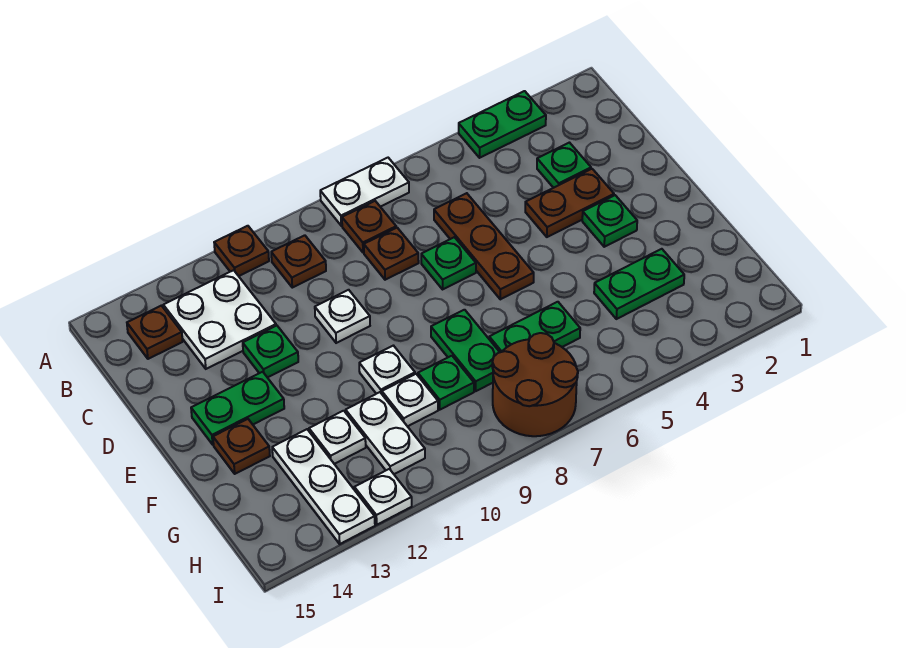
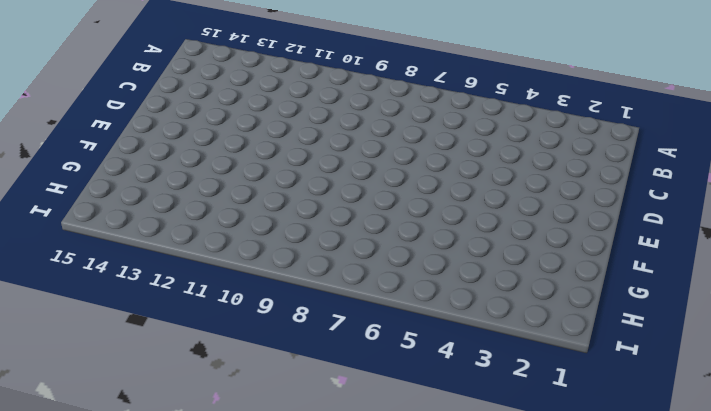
none -> green plate A3:A4 level 1
none -> white plate A7:A8 level 1
none -> brown plate A11 level 1

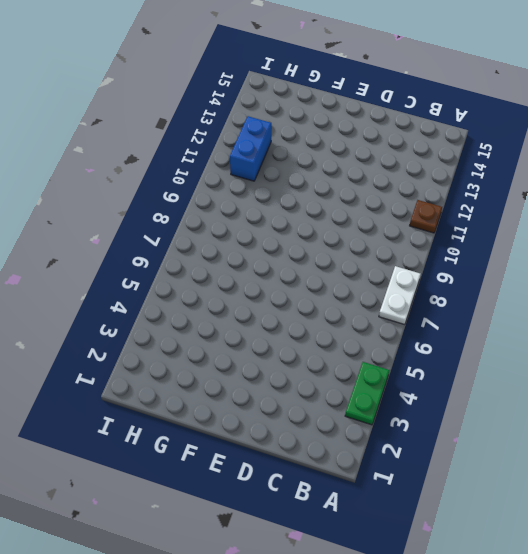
blue brick H11:H12 level 1 -> white plate G11:H11 level 1
none -> brown plate B8 level 1
none -> brown plate B10 level 1
none -> white plate B12:C13 level 1

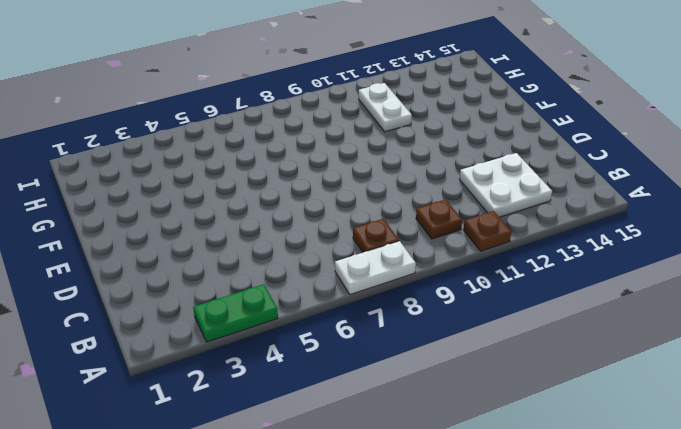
none -> brown plate B14 level 1
none -> green plate C3 level 1
none -> brown plate C6:E6 level 1

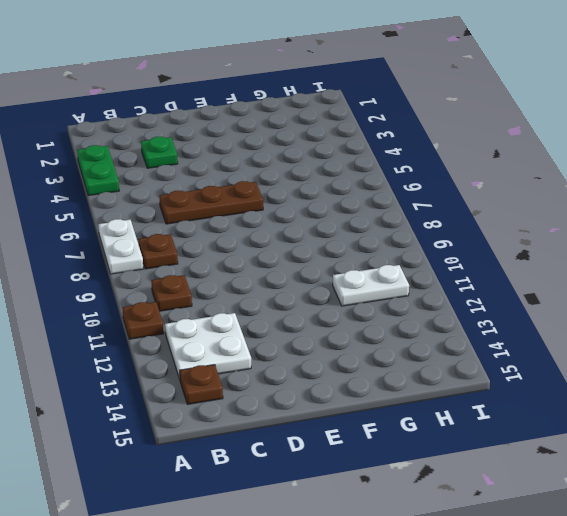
none -> brown plate C8 level 1
none -> brown plate D3:D4 level 1
none -> green plate D7 level 1

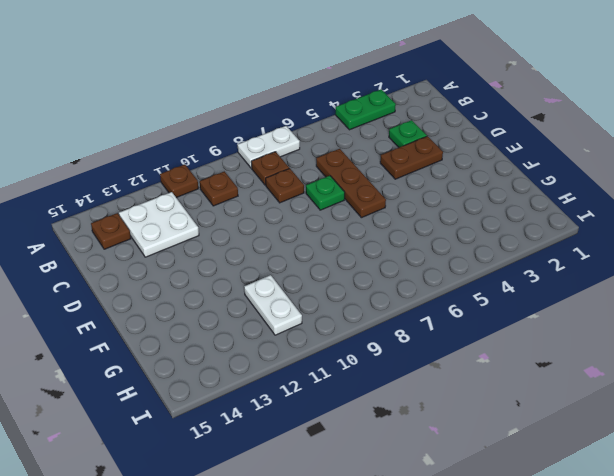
none -> white plate D10 level 1
none -> green plate D12 level 1
none -> green plate E3 level 1

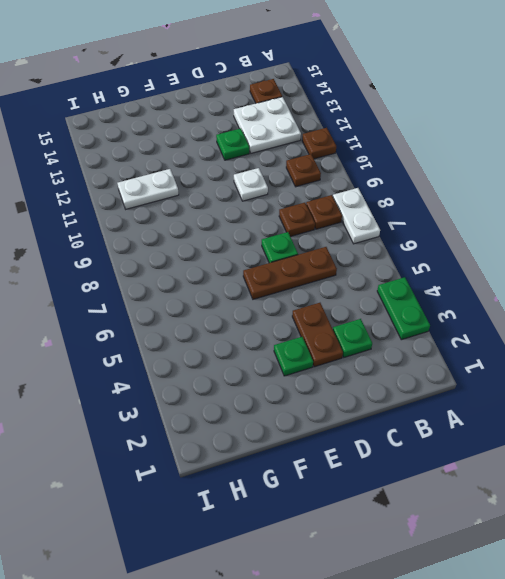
none -> green plate E13:E14 level 1
none -> green plate F8:G8 level 1
none -> white plate F10 level 1

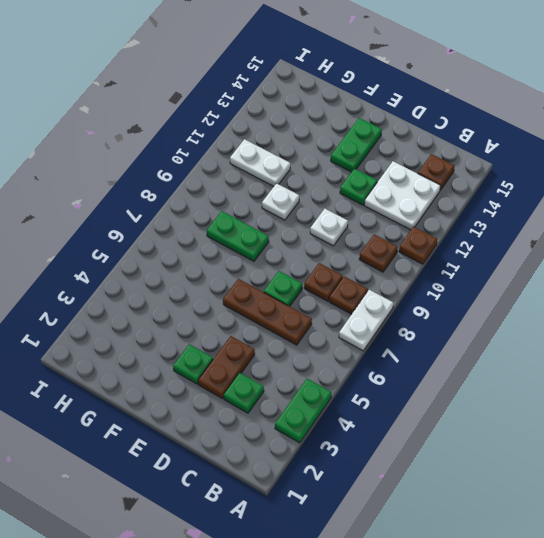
none -> brown plate F14 level 1
none -> green plate G3:G4 level 1
none -> green plate G6:G7 level 1

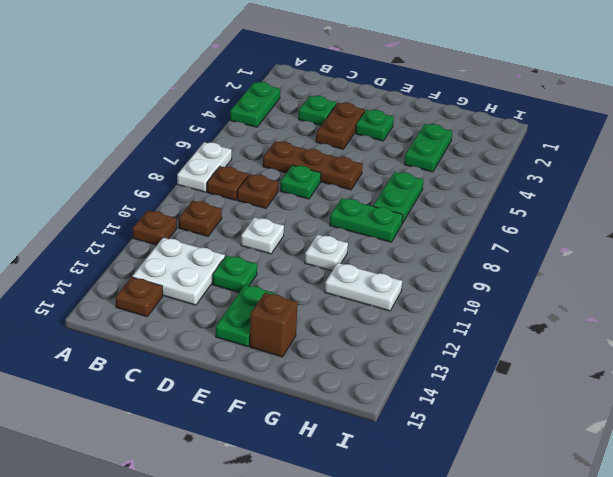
brown brick F14 level 1 -> brown plate F14 level 1
none -> green plate G9 level 1
none -> white plate G10 level 1
none -> white plate G12 level 1

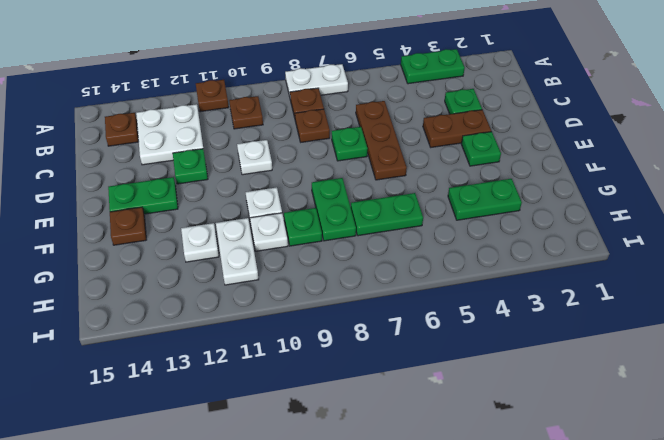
none -> white plate G13:I13 level 1
none -> brown round brick H7:I8 level 1
none -> white plate I12 level 1

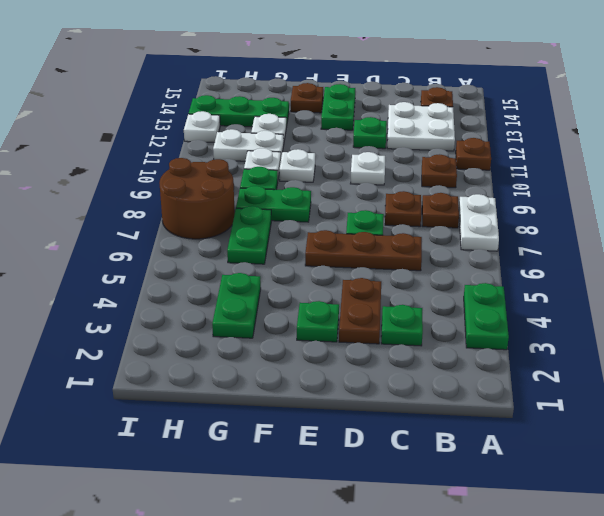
green plate G13:I13 level 1 -> white plate G13:I13 level 1

